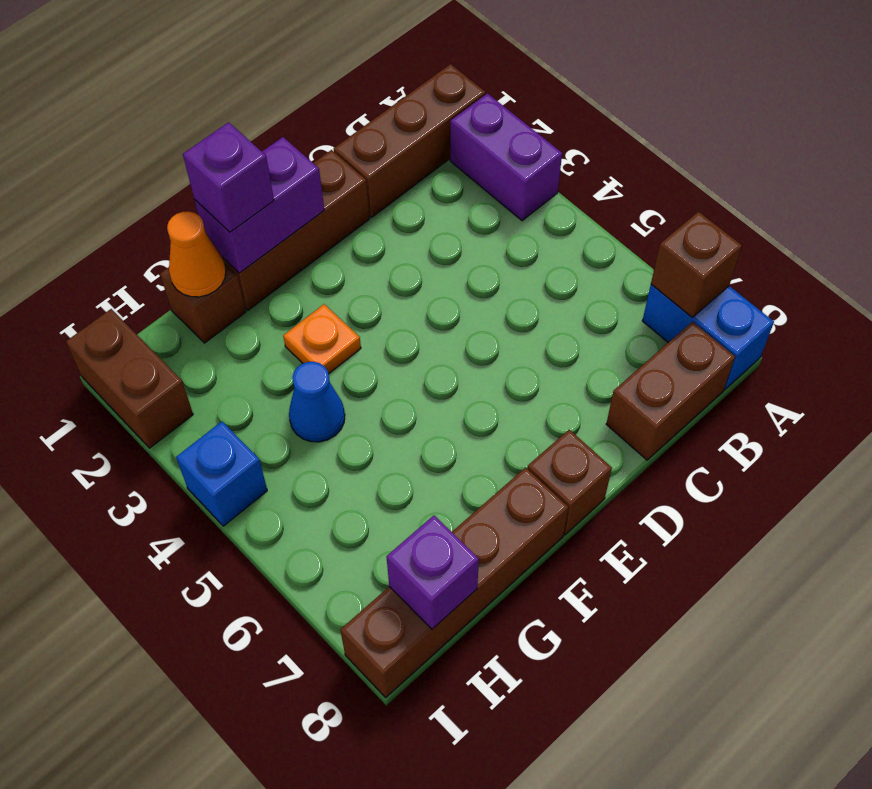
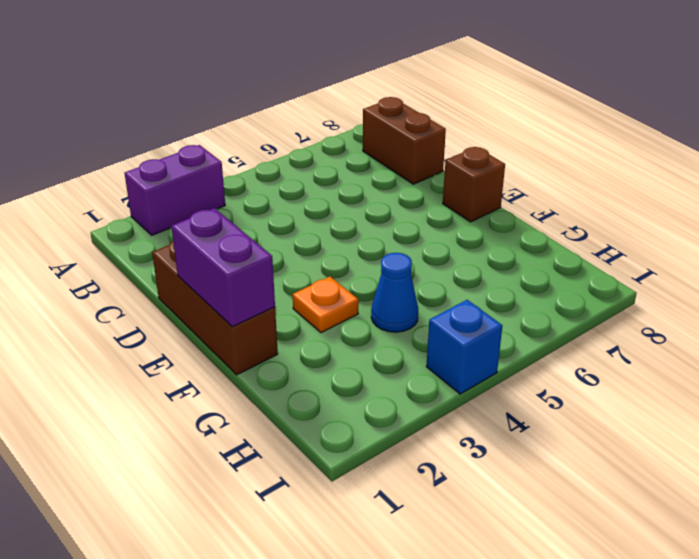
none -> brown brick A1:C1 level 1
none -> blue brick A7:A8 level 1
none -> brown brick F8:I8 level 1

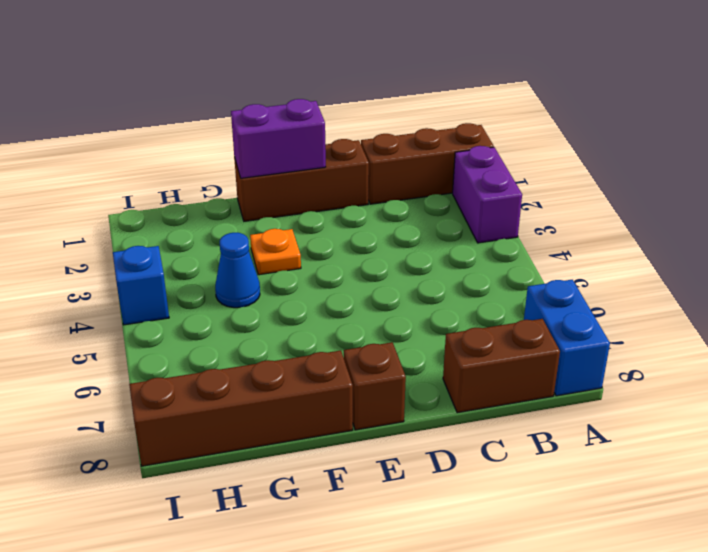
none -> brown brick G1 level 1
none -> brown brick I1:I2 level 1
none -> brown brick A7 level 2

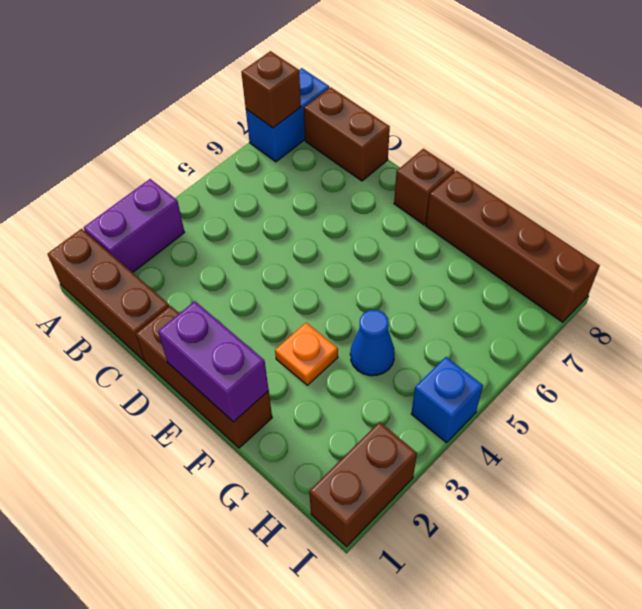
none -> brown brick G1 level 1
none -> orange cone G1 level 2
none -> purple brick H8 level 2

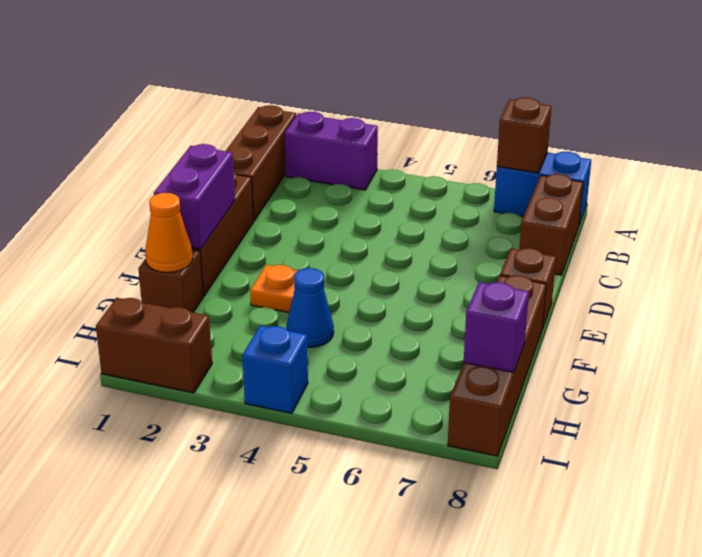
none -> purple brick F1 level 3

